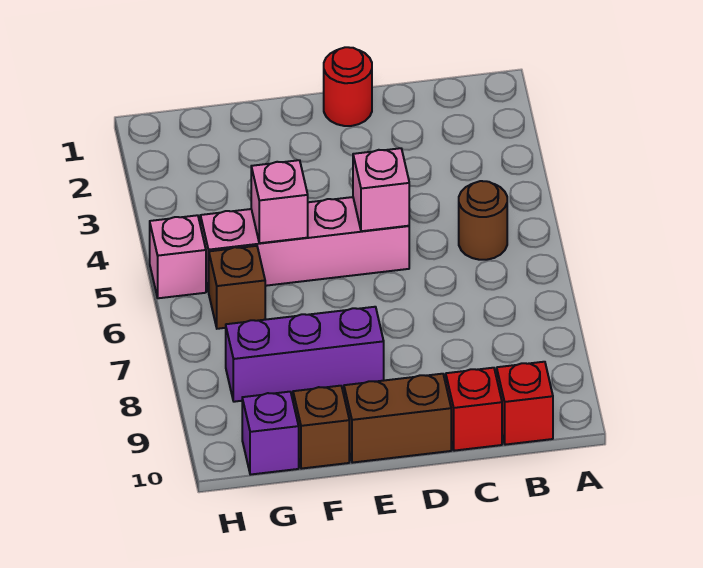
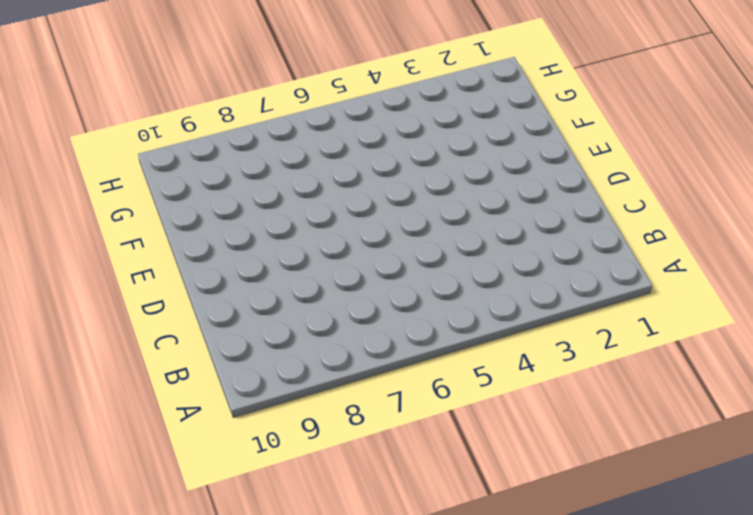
none -> brown round brick B5 level 1
none -> red brick B10 level 1
none -> red brick C10 level 1

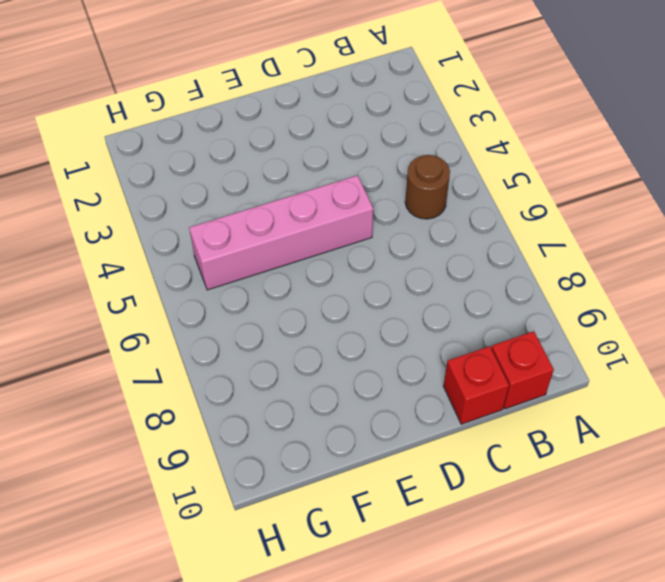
none -> red round brick D1 level 1
none -> brown brick D10:E10 level 1
none -> purple brick E8:G8 level 1

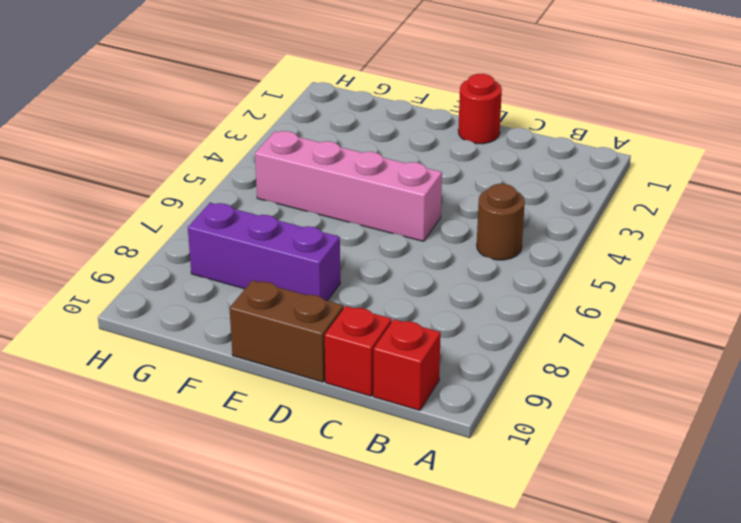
none -> brown brick F10 level 1
none -> brown brick G6 level 1
none -> purple brick G10 level 1

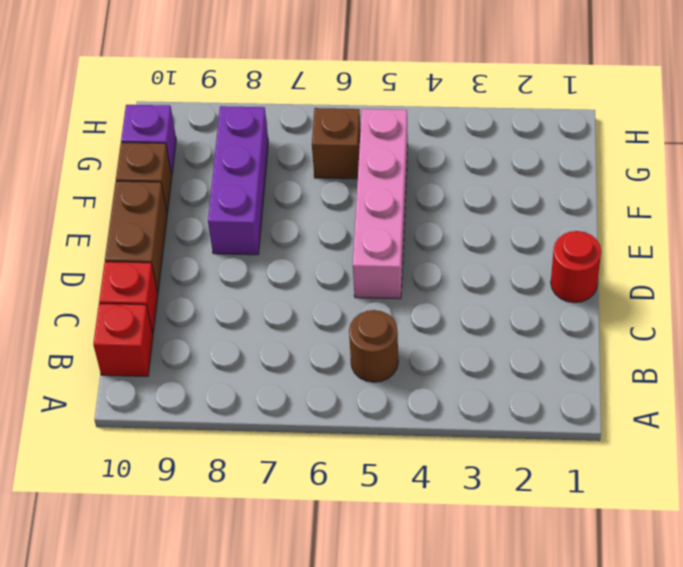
none -> pink brick H5 level 1
none -> pink brick D5 level 2
none -> pink brick F5 level 2

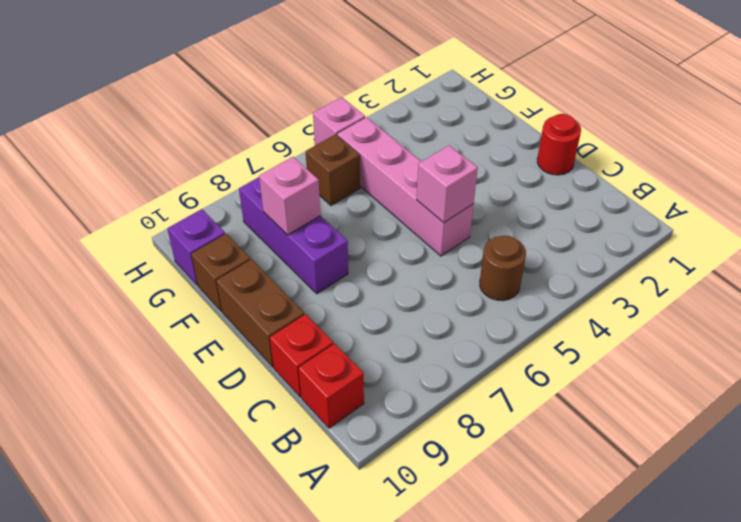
pink brick F8 level 2 -> pink brick F5 level 2

